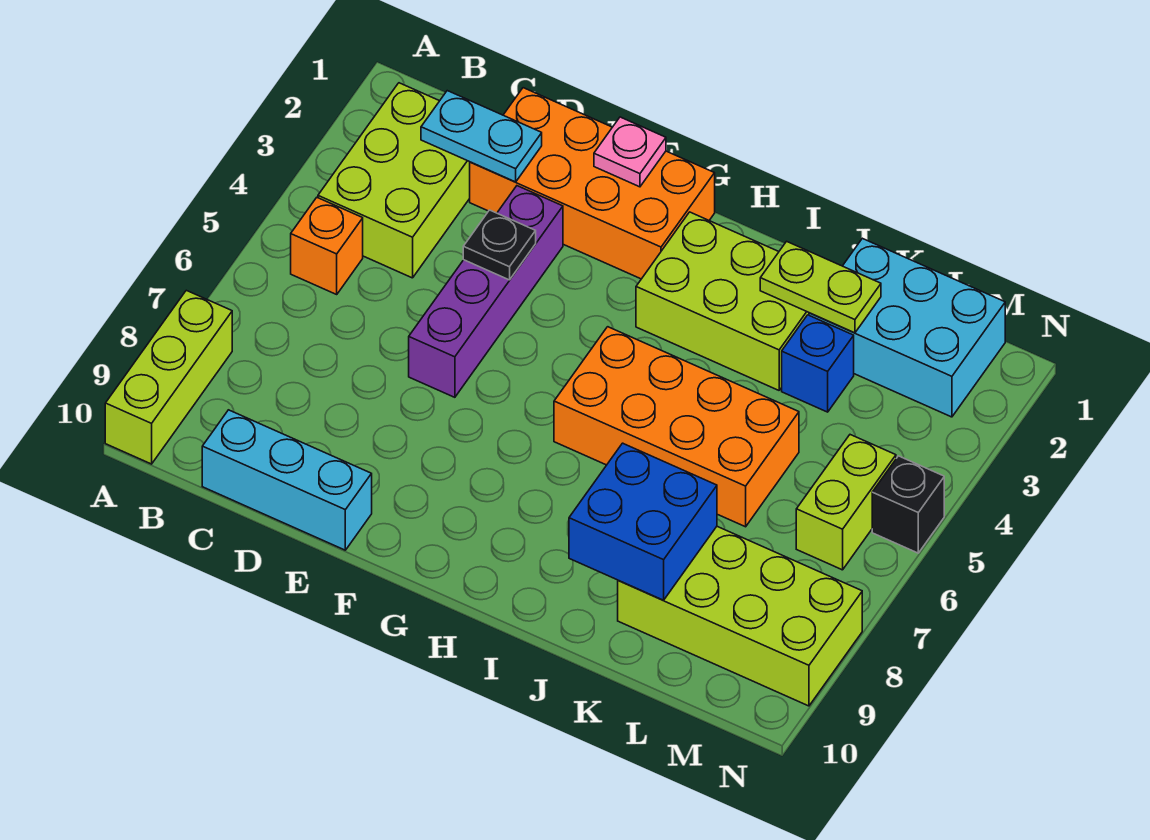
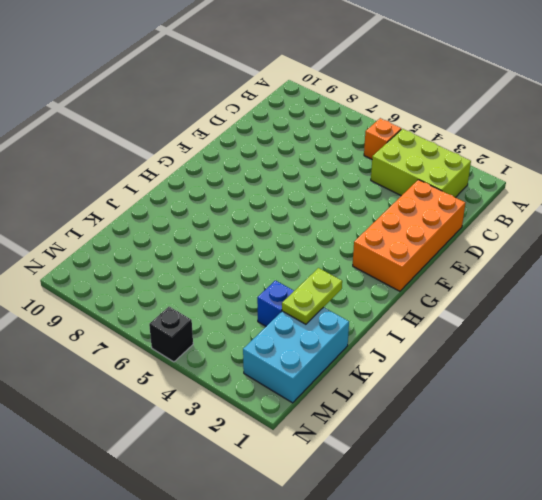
none -> lime brick A8:A10 level 1
none -> cyan brick C10:E10 level 1
none -> purple brick E3:E6 level 1

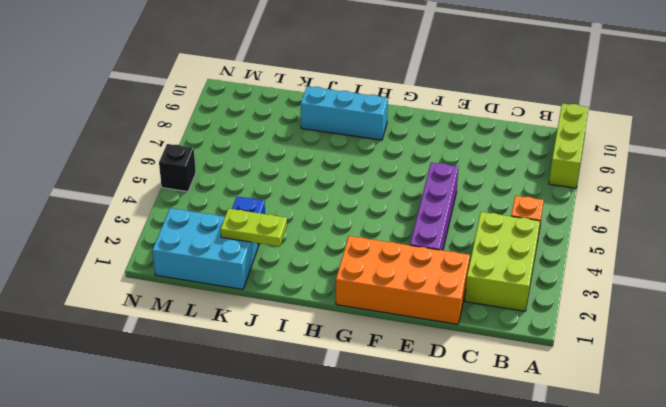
cyan brick H9:J9 level 1 -> cyan brick C10:E10 level 1
none -> lime brick H2:J3 level 1
none -> orange brick H5:K6 level 1
none -> lime brick K8:N9 level 1

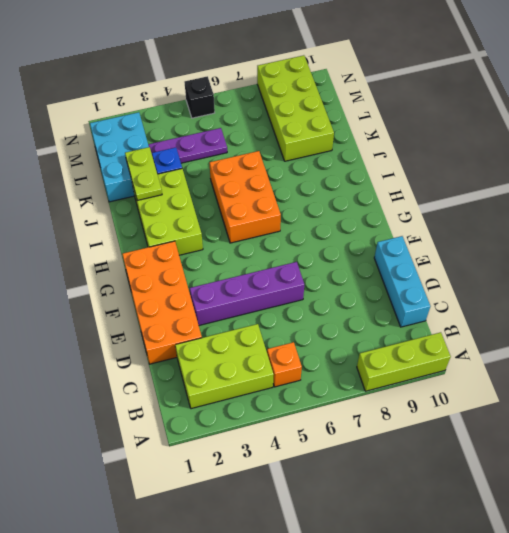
orange brick H5:J6 level 1 -> orange brick H5:K6 level 1
purple plate L3:L5 level 1 -> none
none -> lime brick M5:M6 level 1
none -> cyan plate C2:D2 level 2
none -> black plate E4 level 2

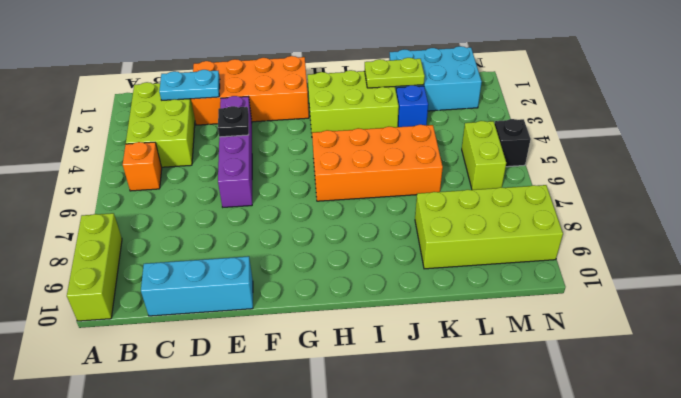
none -> pink plate F1 level 2
none -> blue brick J8:K9 level 2

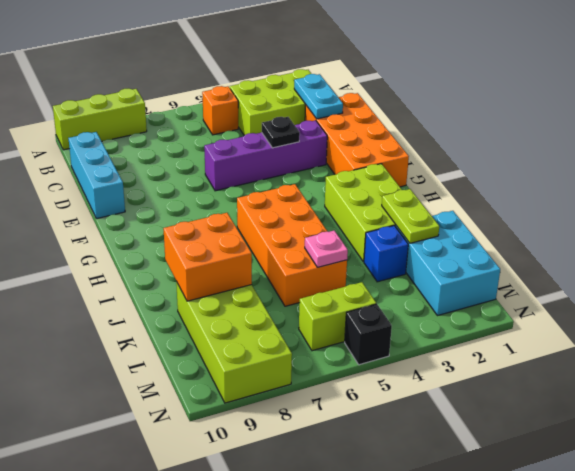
orange brick J8:K9 level 2 -> blue brick J8:K9 level 2
pink plate K5 level 2 -> pink plate F1 level 2

